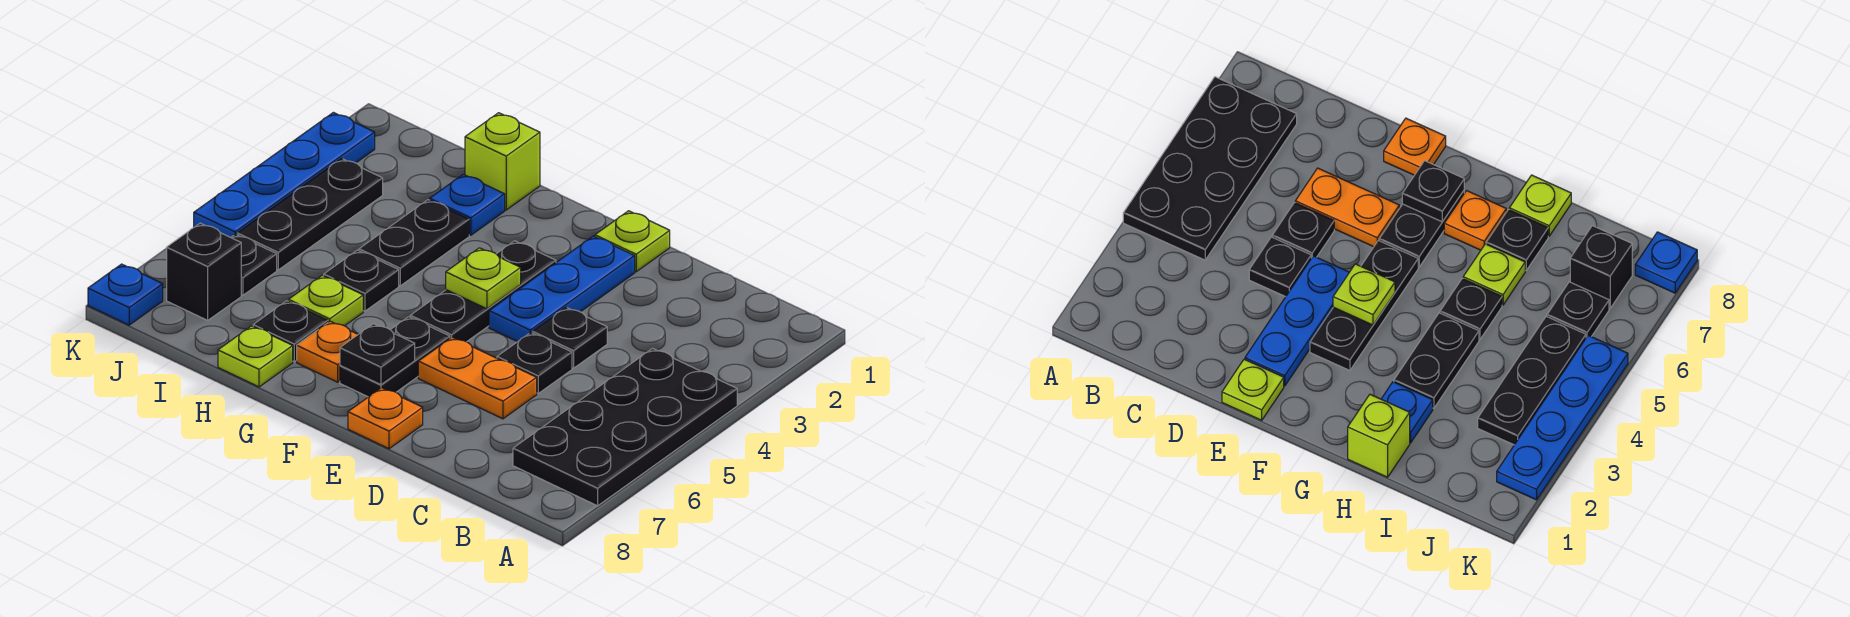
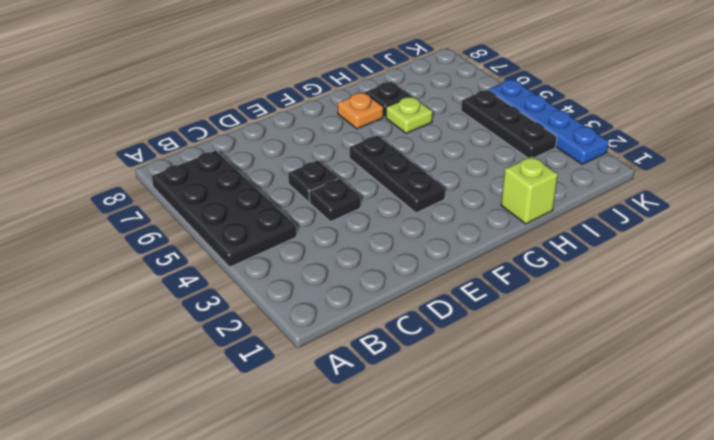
none -> orange plate D6:E6 level 1
none -> lime plate E1 level 1
none -> blue plate E2:E4 level 1

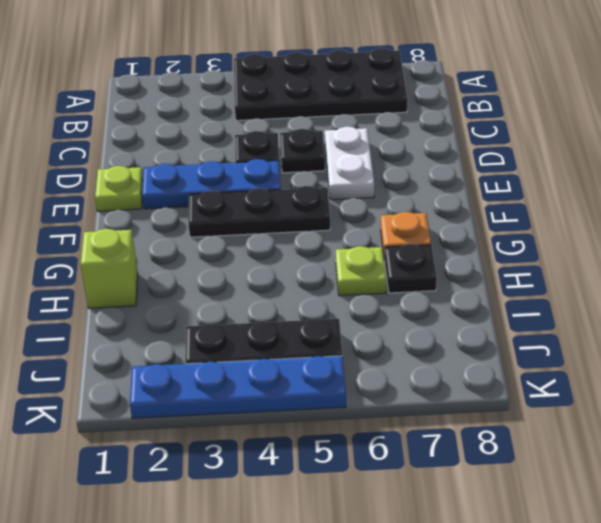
white plate D6:E6 level 1 -> orange plate D6:E6 level 1
none -> orange plate E8 level 1
none -> black plate F6:F7 level 1
none -> blue plate H2 level 1

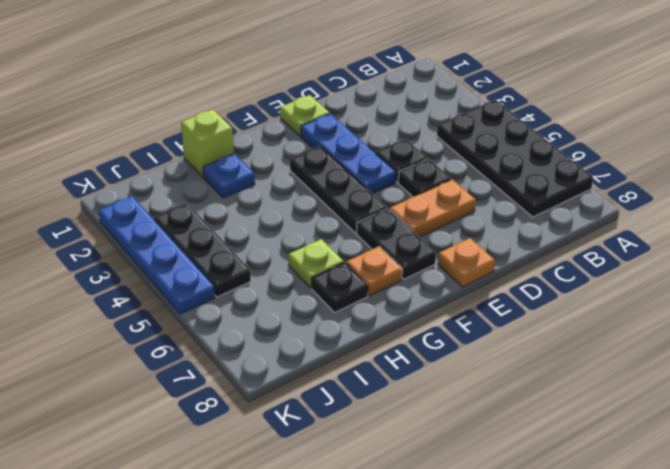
none -> black plate H3:H4 level 1
none -> black plate H5 level 1
none -> lime plate H8 level 1

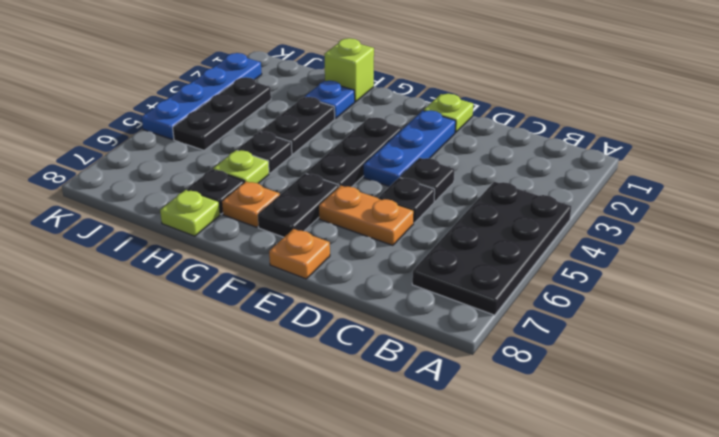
none -> black plate J6 level 1
none -> black brick J7 level 1
none -> blue plate K8 level 1

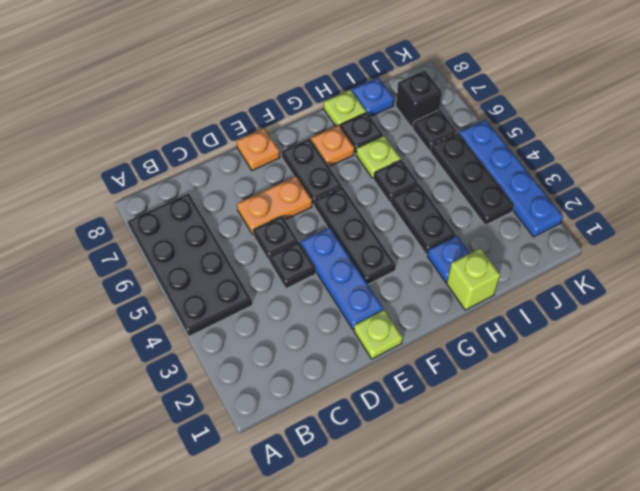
blue plate I8 level 1 -> blue plate K8 level 1
none -> lime plate F4 level 2
none -> black plate F7 level 2

